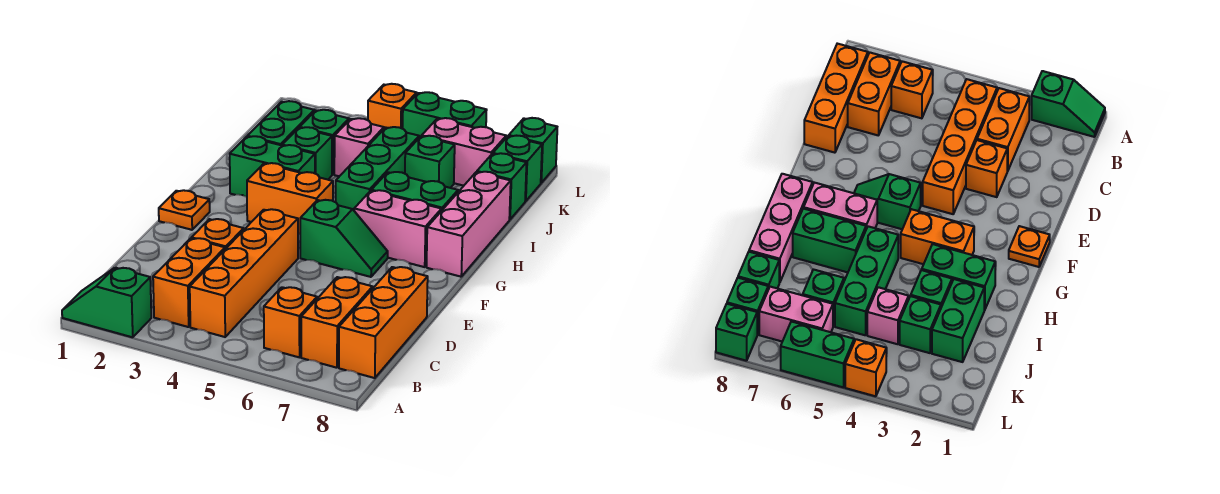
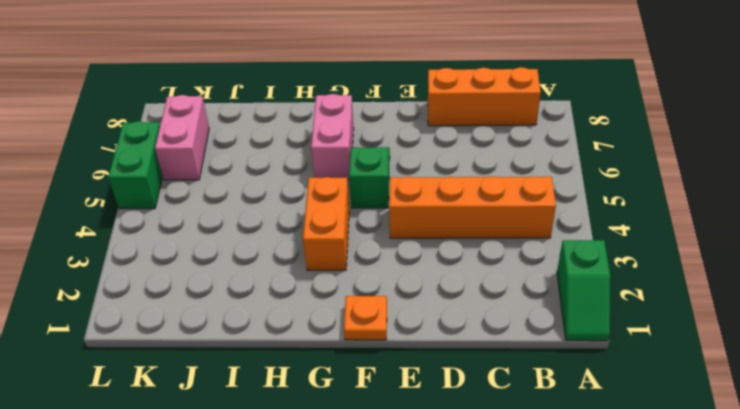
none -> orange brick B3:C3 level 1
none -> orange brick B6 level 1
none -> orange brick B7:C7 level 1

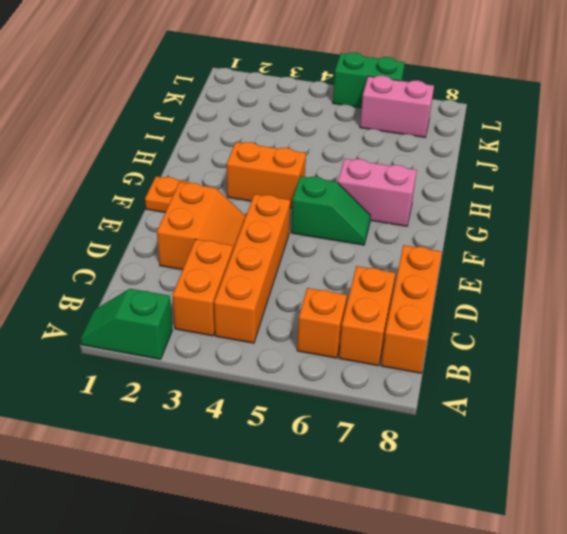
orange slope D2:E3 level 1 top 2 -> orange brick D3 level 1
none -> pink brick G8:I8 level 1
none -> green brick H2:H3 level 1
none -> green brick H5:J5 level 1

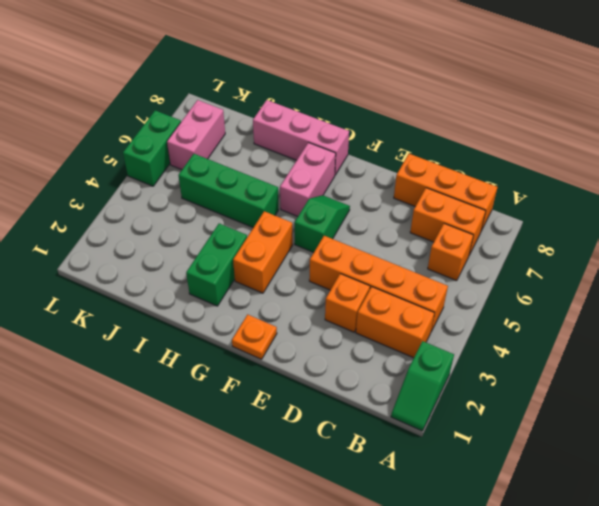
none -> green brick H6:H7 level 1
none -> green brick I2:J2 level 1
none -> green brick I3 level 1

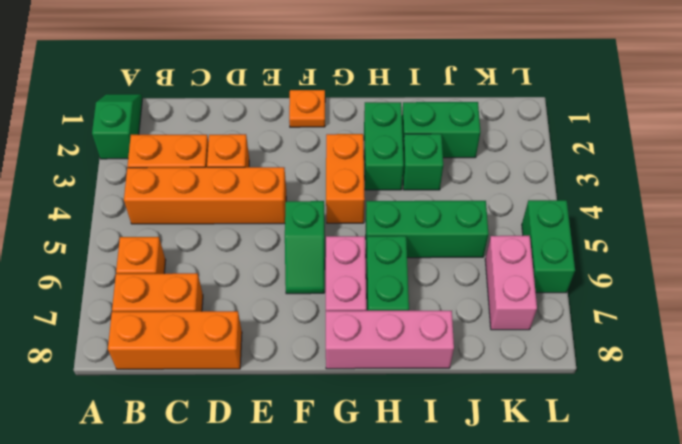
none -> green brick J3 level 1
none -> pink brick J4 level 1
none -> green brick J6 level 1

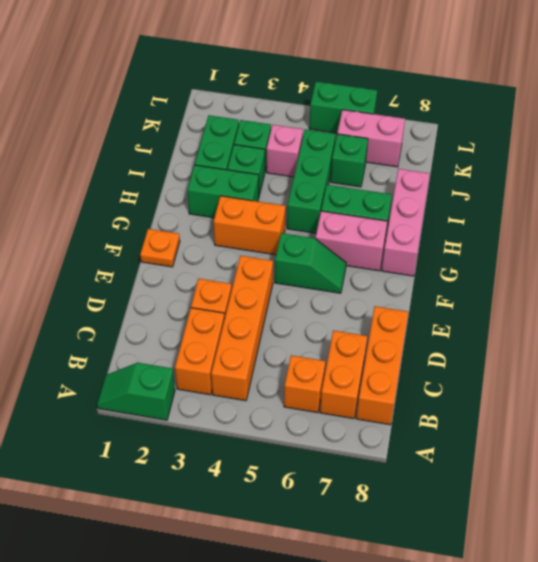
none -> green brick J8 level 1
none -> green brick K8 level 1
none -> orange brick L4 level 1

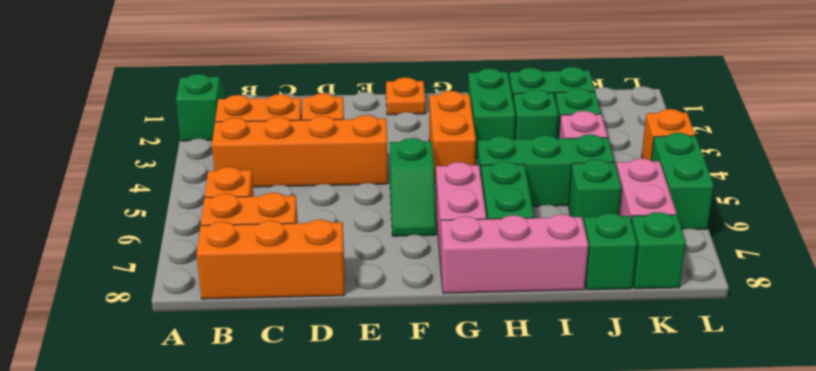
none -> green brick L8 level 1

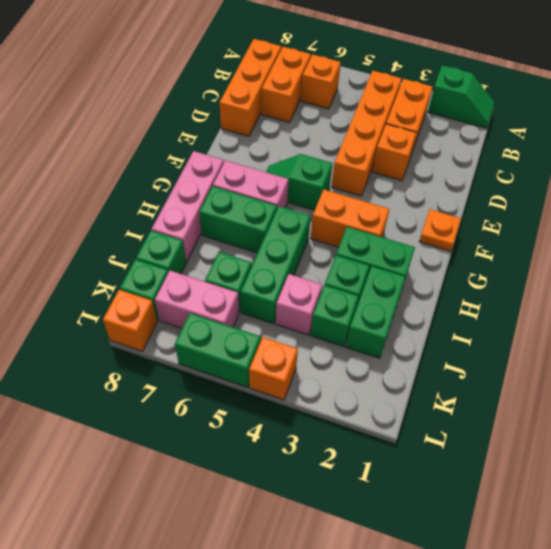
orange brick L8 level 1 -> green brick L8 level 1

